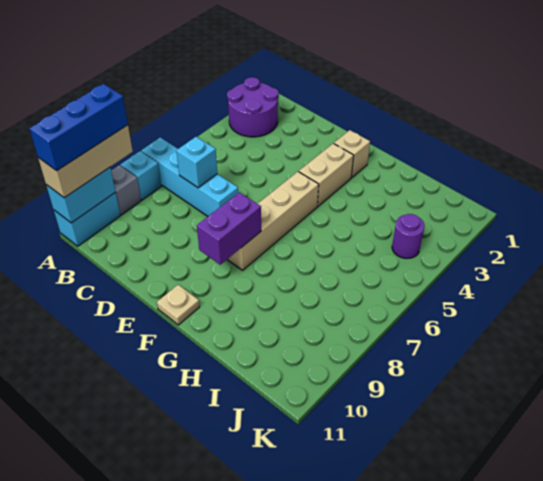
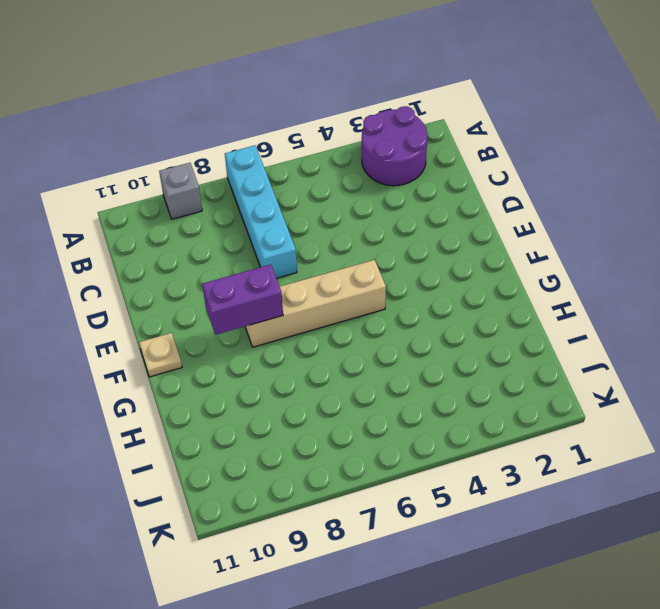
none -> cyan brick A8 level 1
none -> cyan brick A10:A11 level 1
none -> tan brick F2 level 1

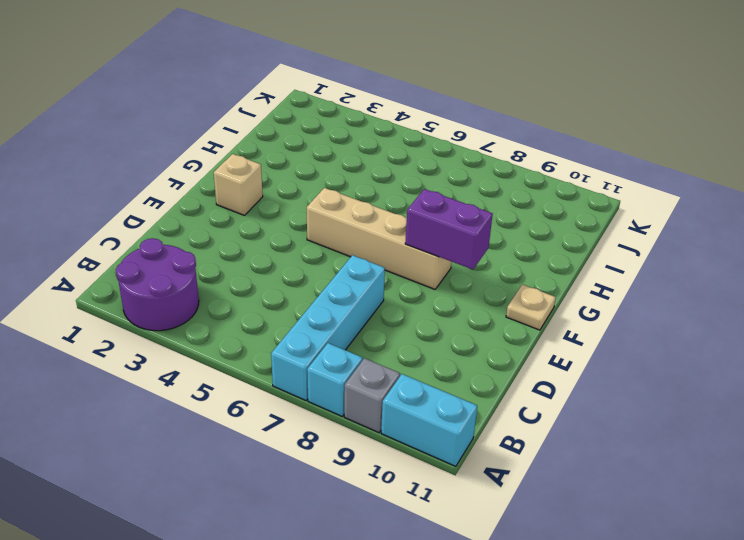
none -> tan brick F3:F4 level 1
none -> purple round brick J4 level 1
none -> cyan brick A10:A11 level 2

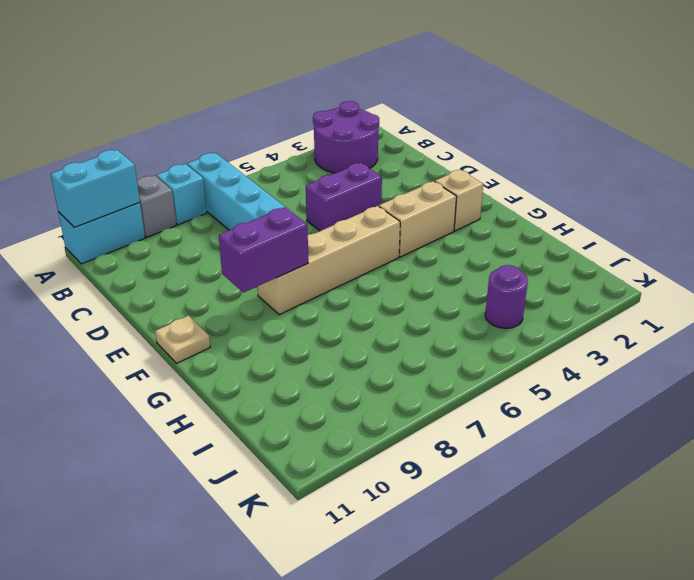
purple brick D4:D5 level 1 -> none
none -> cyan brick C7 level 2
none -> tan brick A9:A11 level 3
none -> blue brick A9:A11 level 4

